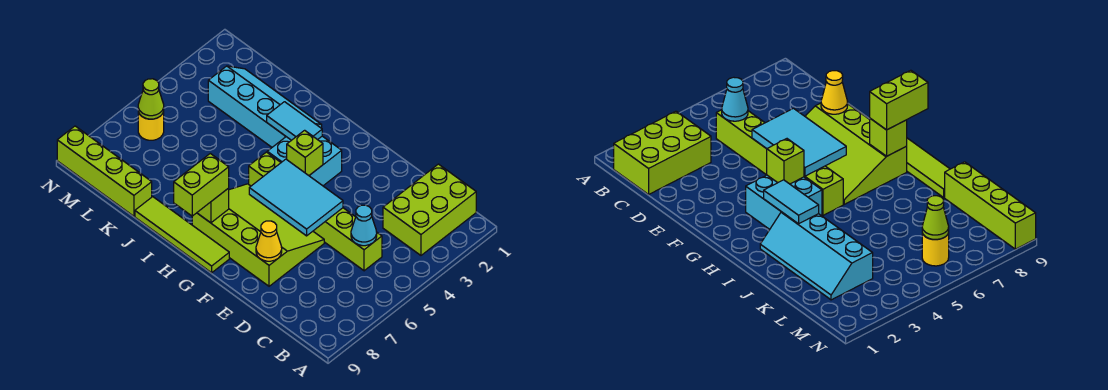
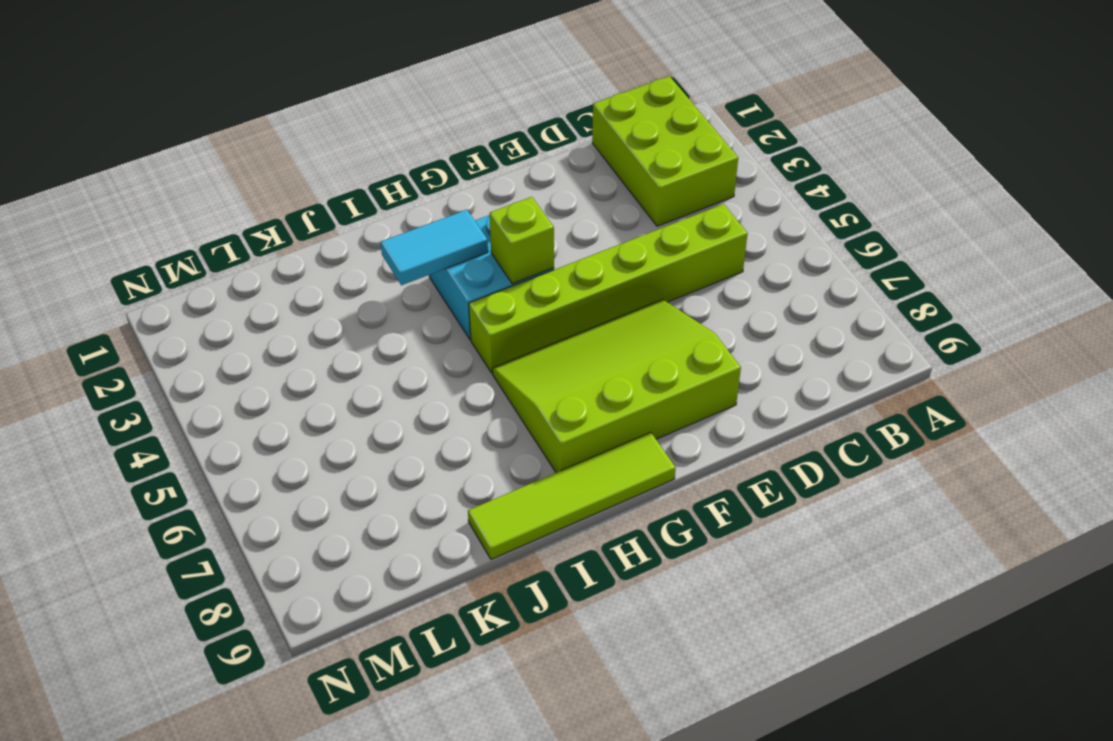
none -> cyan slope I2:L3 level 1 top 3
none -> lime brick K9:N9 level 1
none -> yellow round brick M6 level 1

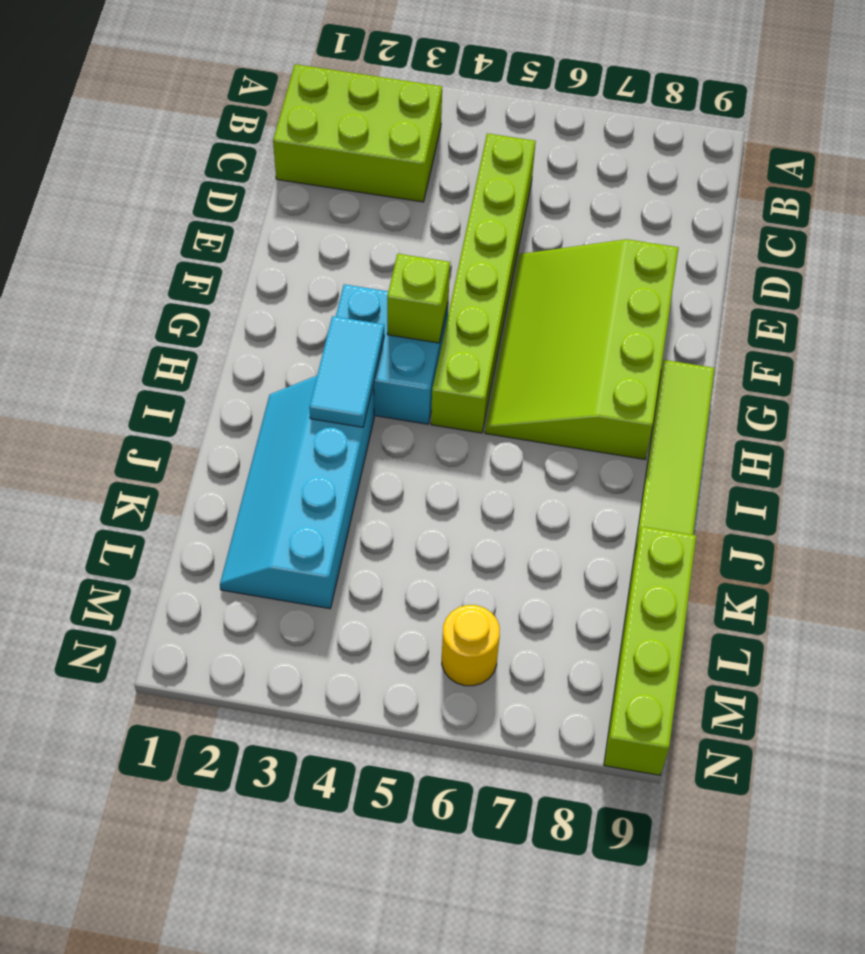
none -> cyan cone C5 level 2
none -> cyan tile E5:G6 level 2
none -> yellow cone E8 level 2

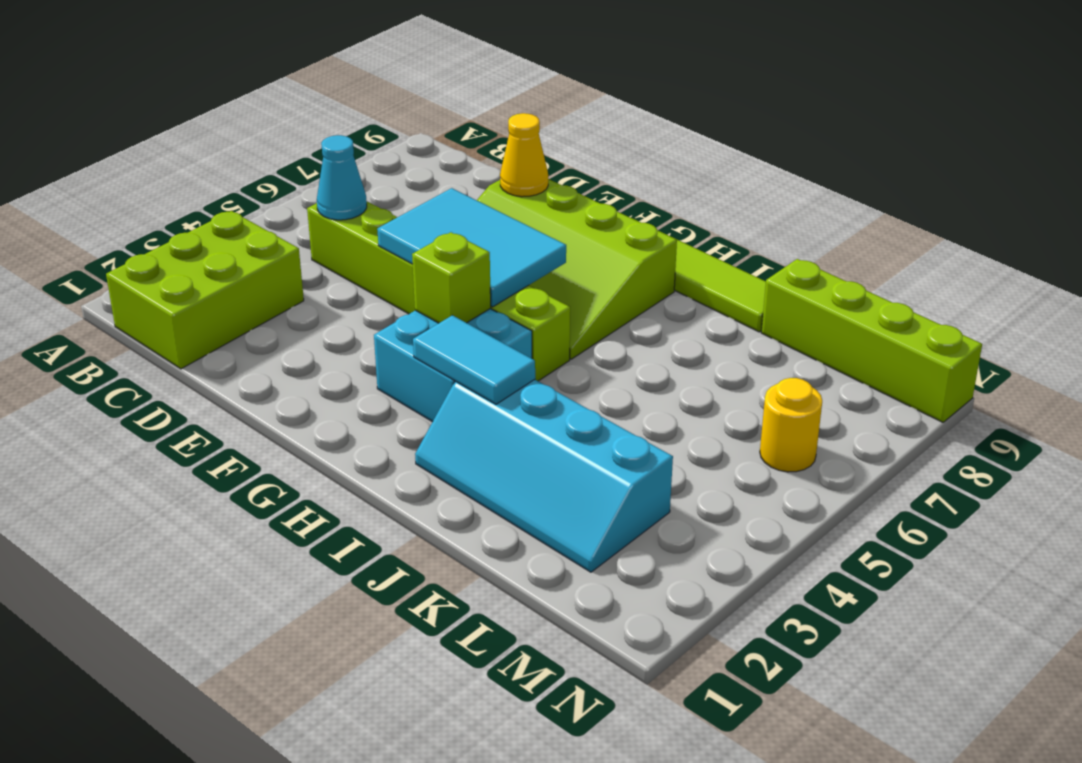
none -> lime brick H8 level 2
none -> lime cone M6 level 2
none -> lime brick H8:H9 level 3

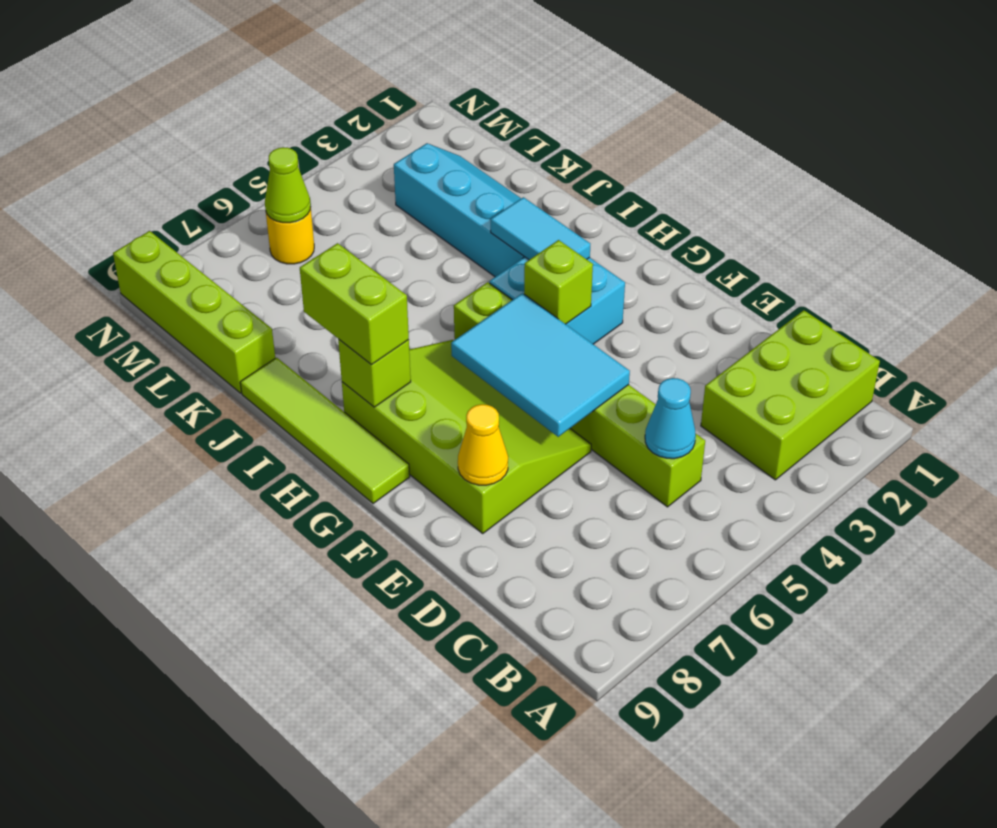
lime brick H8:I8 level 3 -> lime brick H8:H9 level 3

